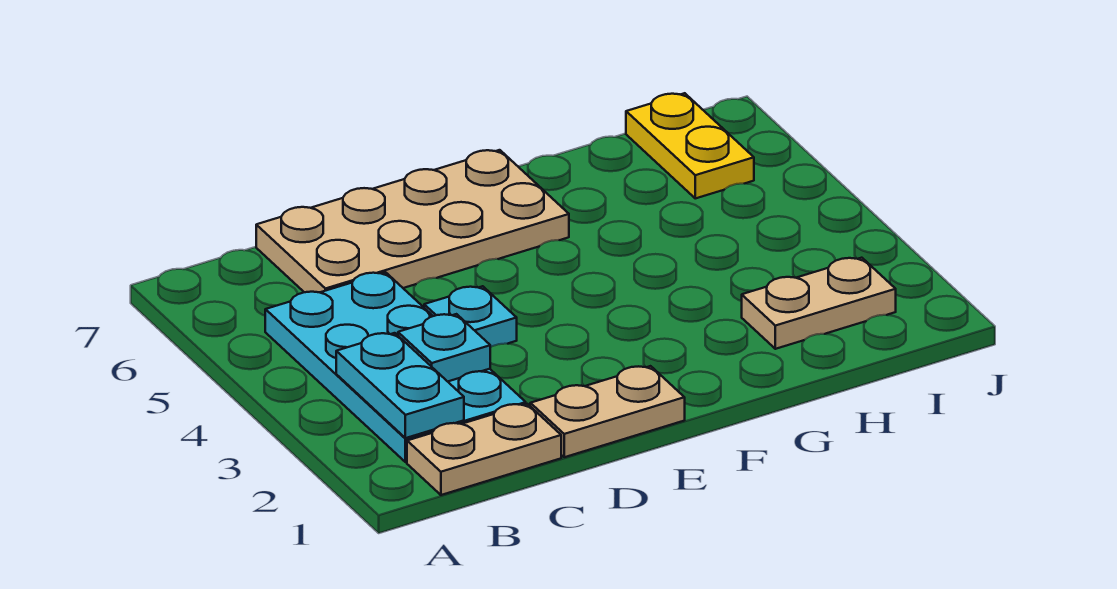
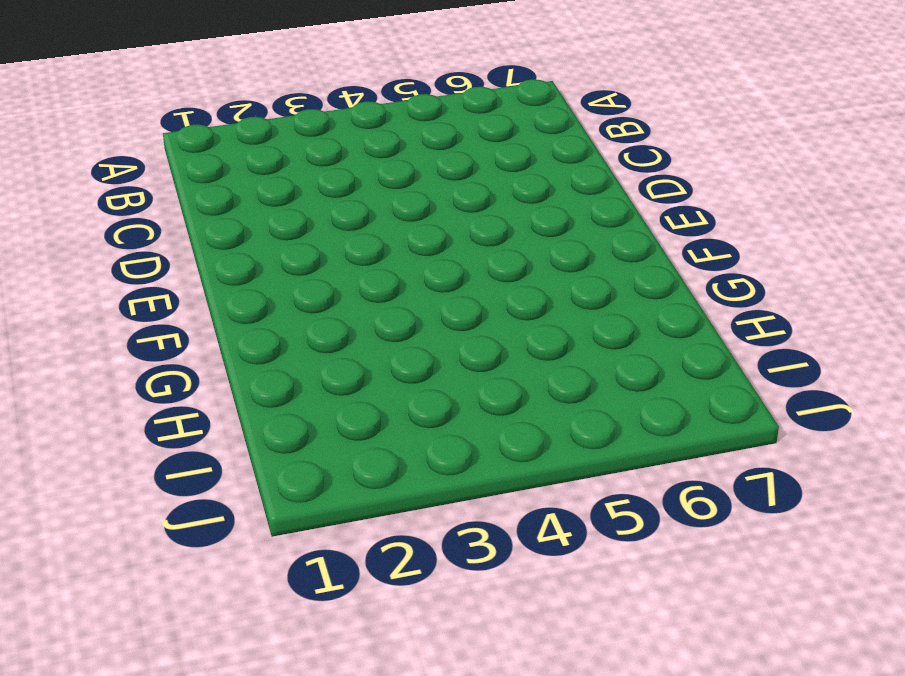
none -> tan plate B1:C1 level 1
none -> cyan plate B2:C5 level 1

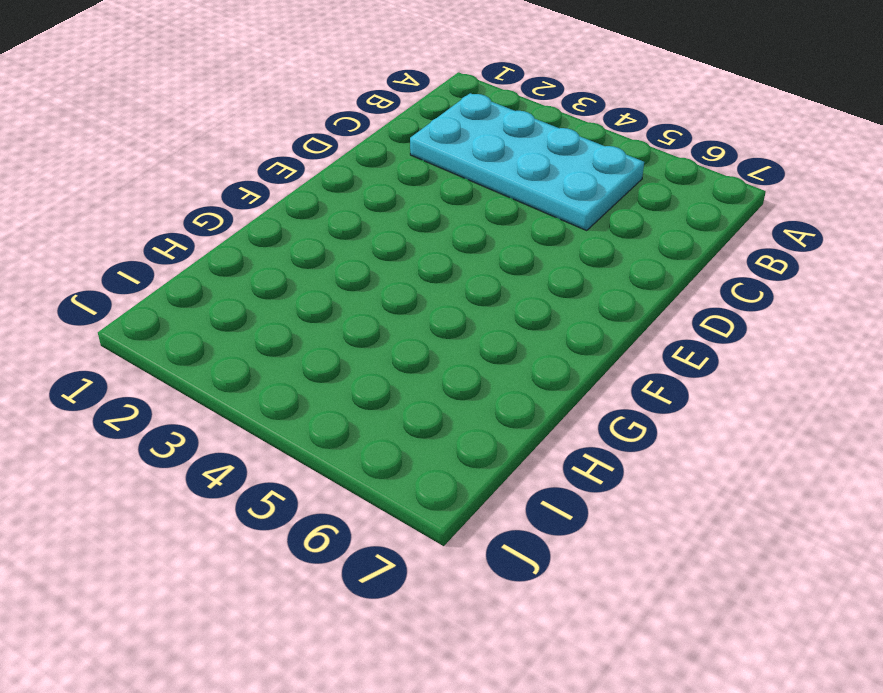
none -> tan plate B1:C1 level 1
none -> tan plate C6:F7 level 1

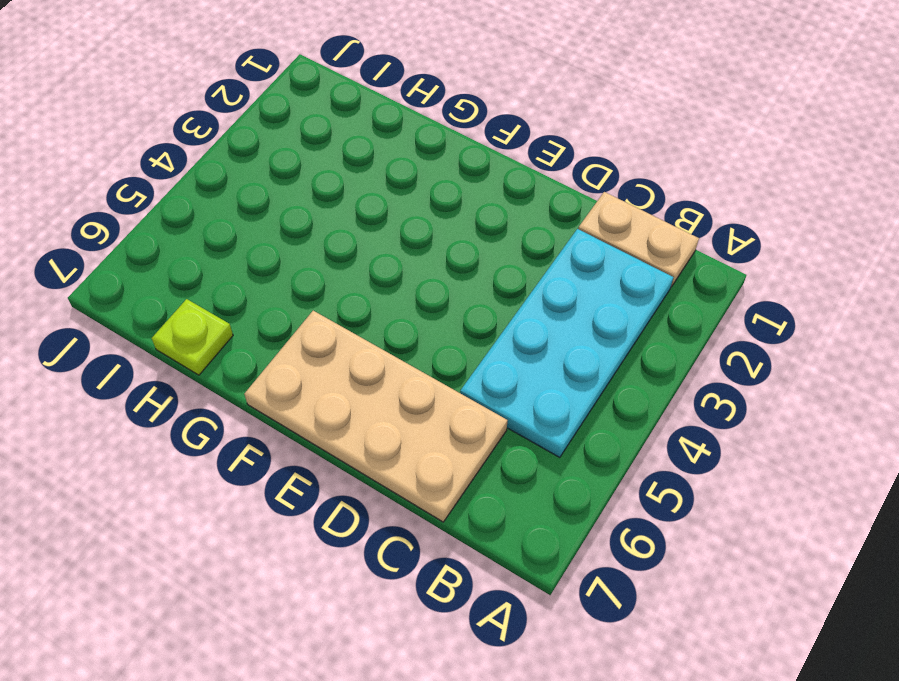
lime plate H7 level 1 -> none
none -> tan plate D1:E1 level 1
none -> cyan plate D4 level 1

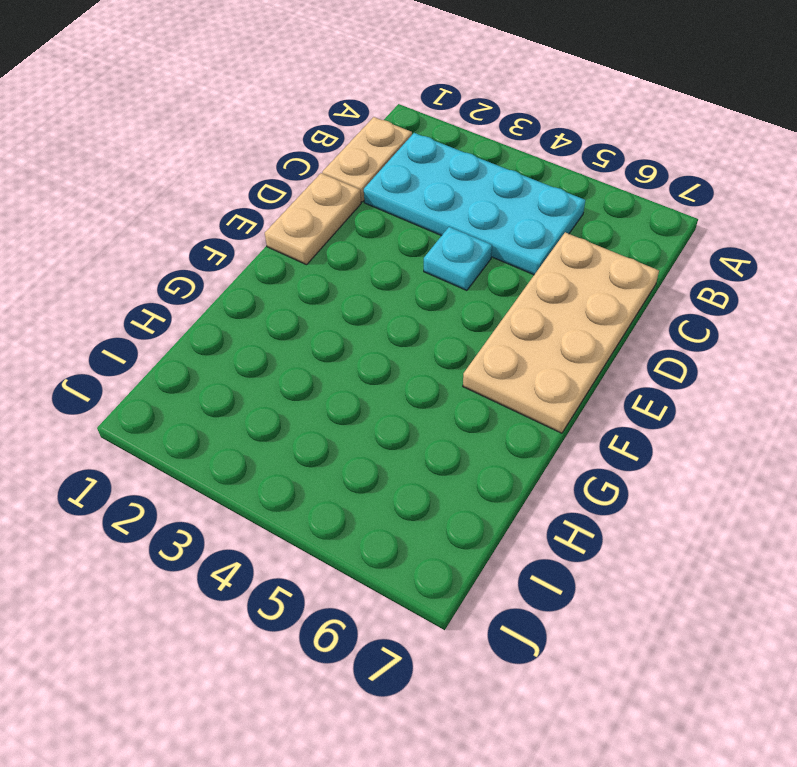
none -> tan plate H2:I2 level 1
none -> yellow plate I6:I7 level 1

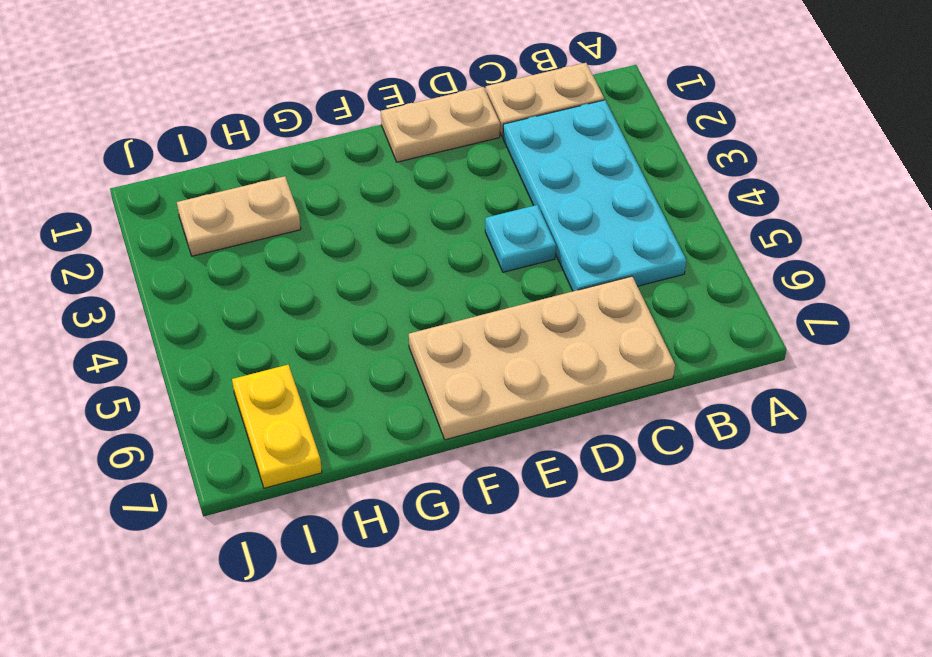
none -> cyan plate B2:B3 level 2
none -> cyan plate C3 level 2

